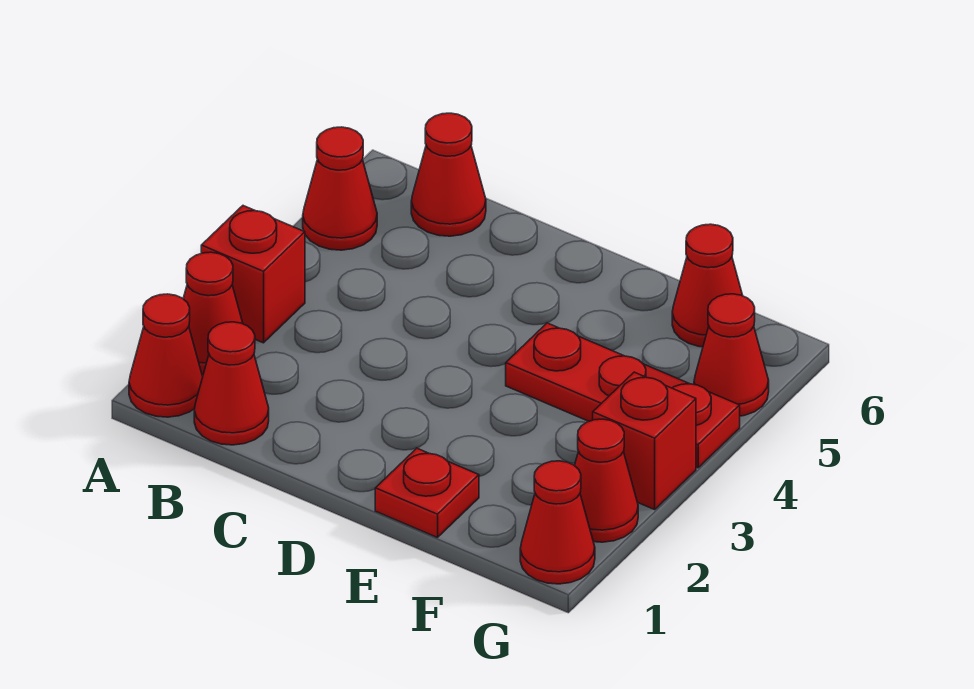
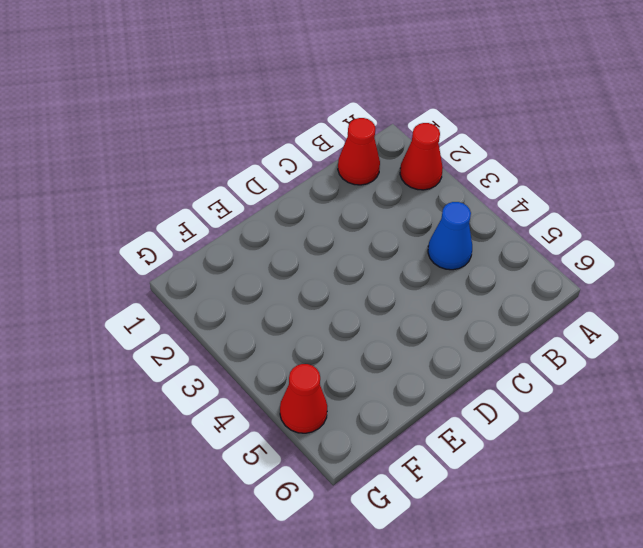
blue cone B4 level 1 -> none
none -> red cone A1 level 1
none -> red brick A3 level 1
none -> red cone A5 level 1

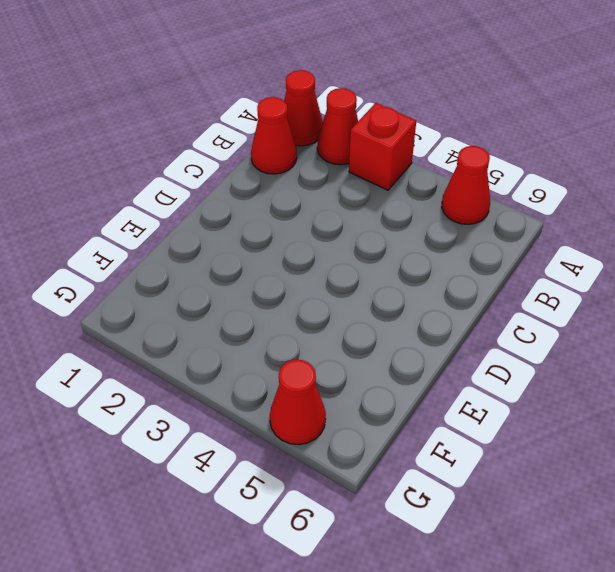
none -> red cone B6 level 1
none -> red plate E1 level 1
none -> red plate E4:G4 level 1

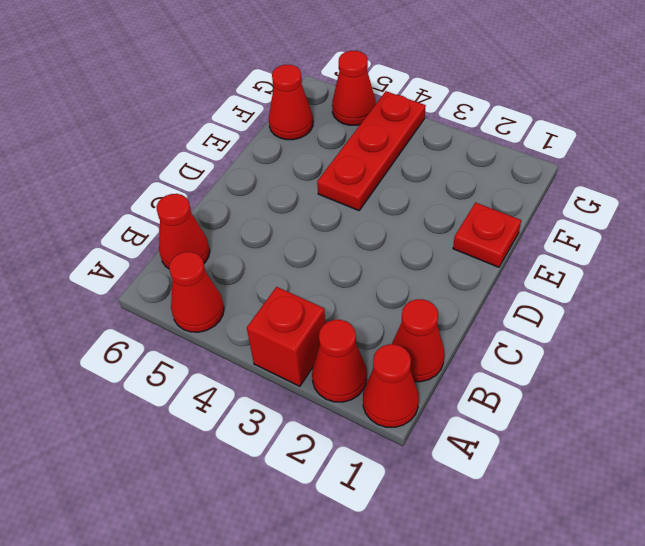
none -> red cone G1 level 1
none -> red cone G2 level 1
none -> red brick G3 level 1

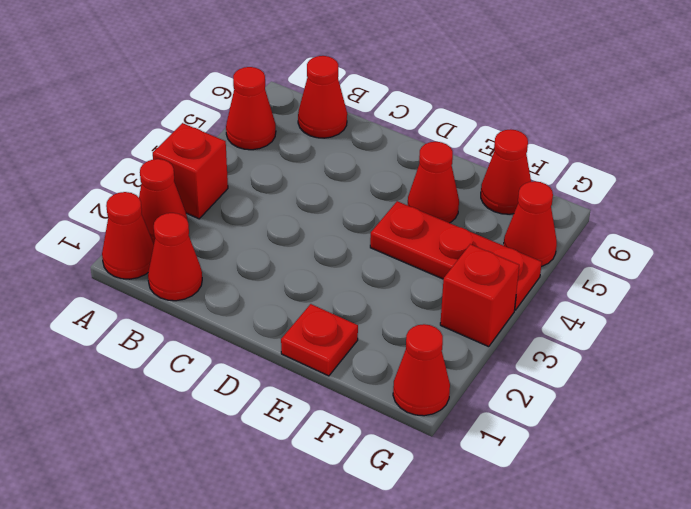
red cone E5 level 1 -> red cone G2 level 1

